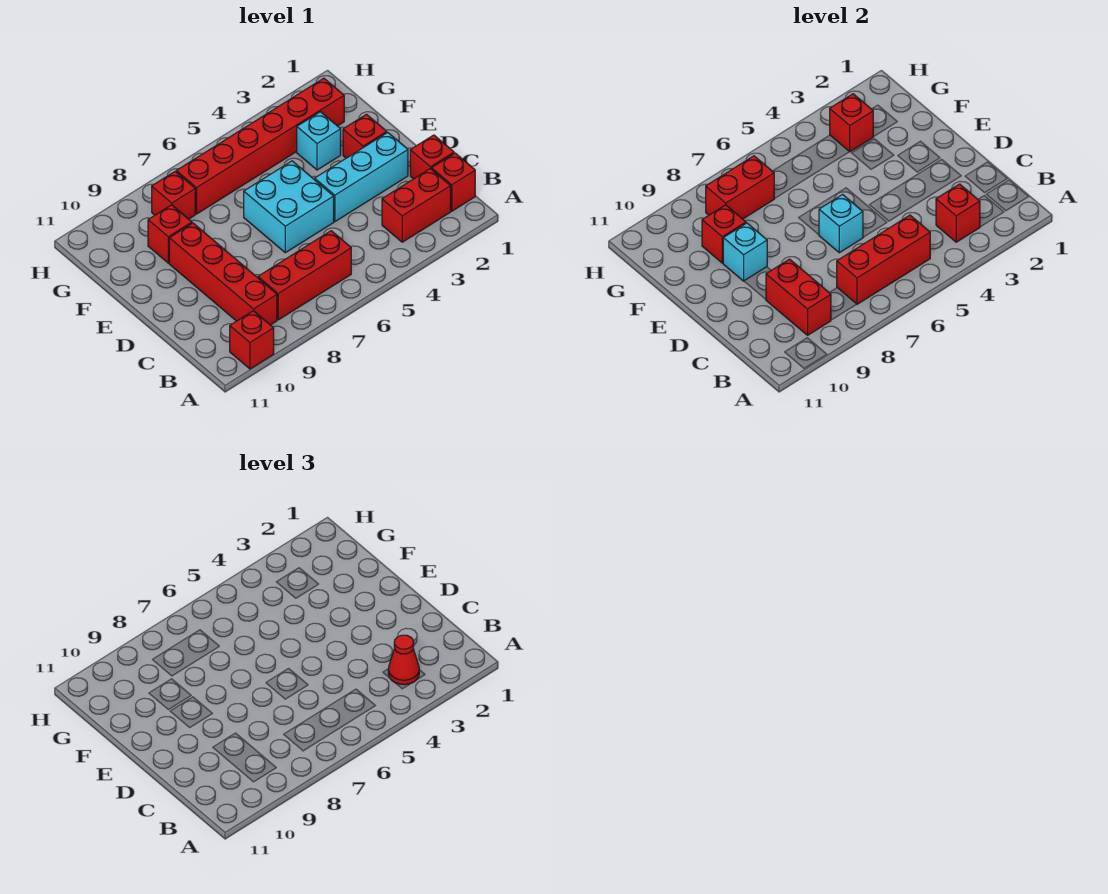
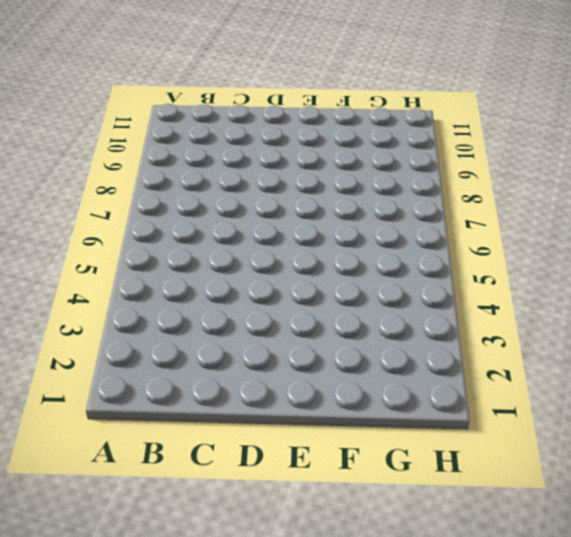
none -> red brick A10 level 1
none -> red brick B1 level 1
none -> red brick B2:B3 level 1

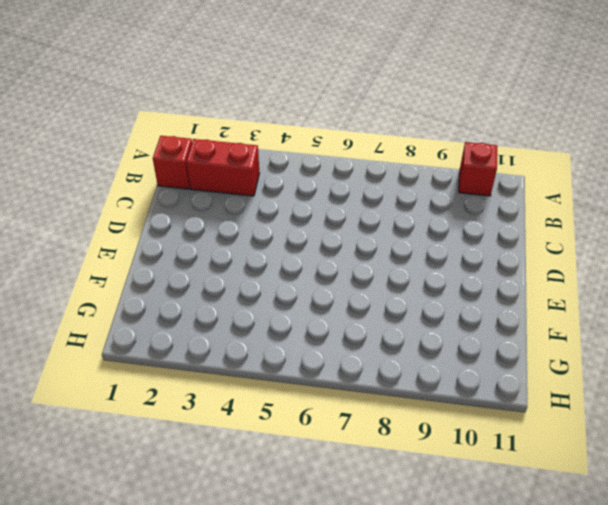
none -> red brick B6:B8 level 1
none -> red brick B9:E9 level 1
none -> red brick C1 level 1

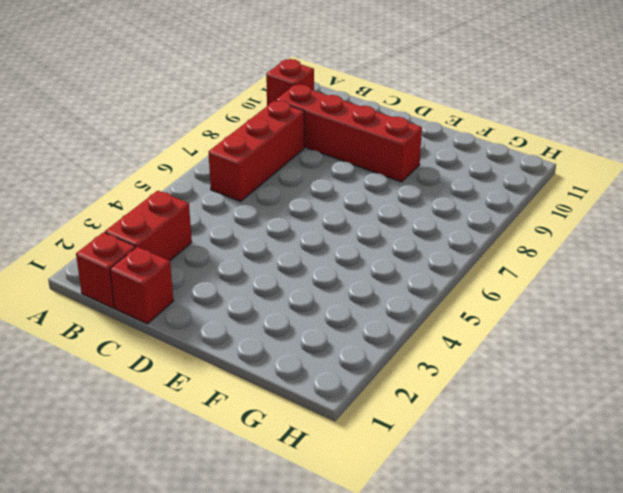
none -> cyan brick D2:D4 level 1
none -> cyan brick D5:E6 level 1
none -> red brick E2 level 1

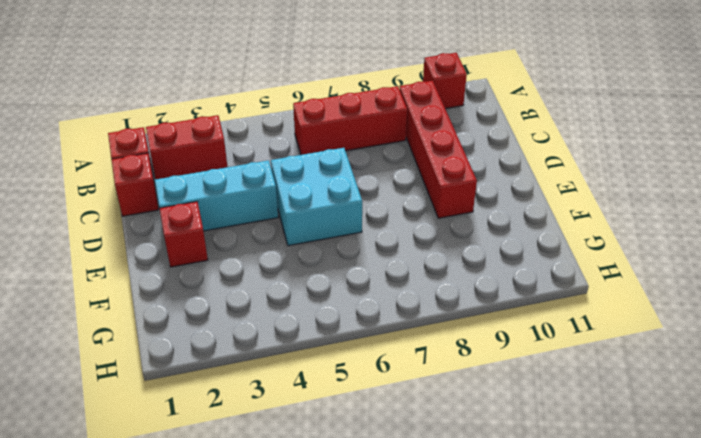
none -> cyan brick F3 level 1
none -> red brick F9 level 1
none -> red brick G2:G7 level 1

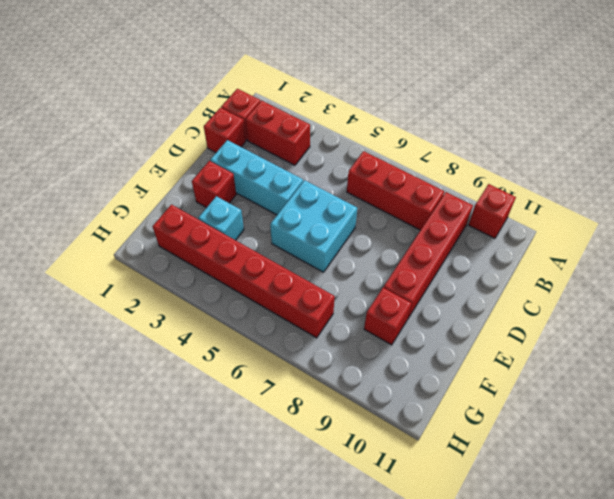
none -> red brick G8 level 1
none -> red brick B3 level 2
none -> red brick B5:B7 level 2

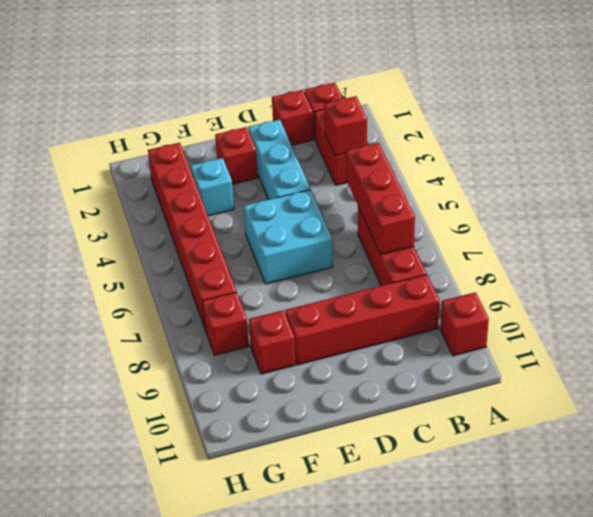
none -> red brick B9:C9 level 2
none -> cyan brick D6 level 2
none -> cyan brick E9 level 2

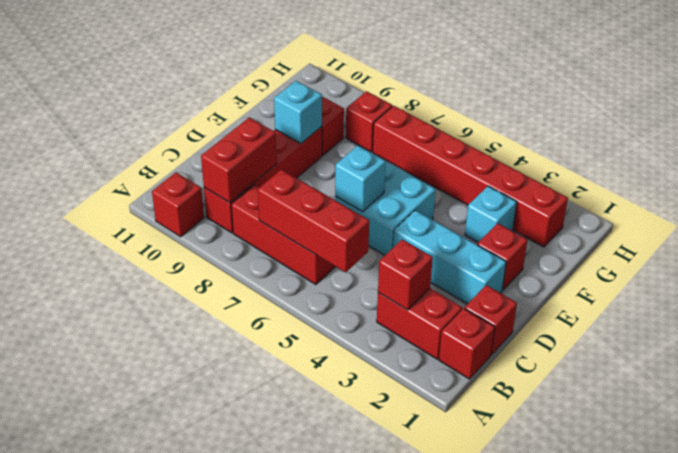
none -> red brick F9 level 2
none -> red brick G3 level 2
none -> red brick G7:G8 level 2

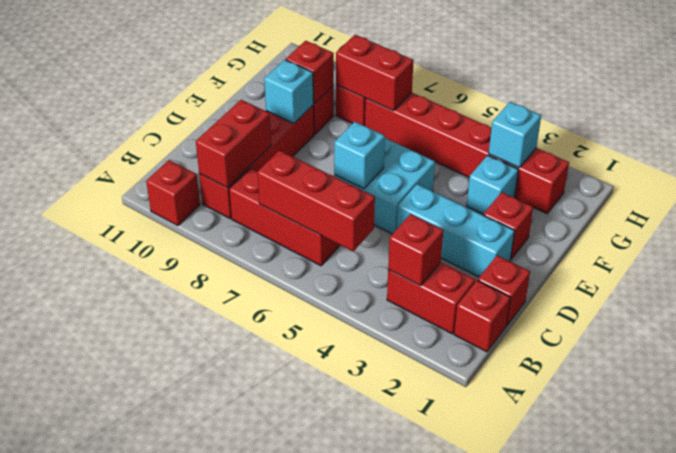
cyan brick G3 level 2 -> red brick G3 level 2
none -> red cone B3 level 3

